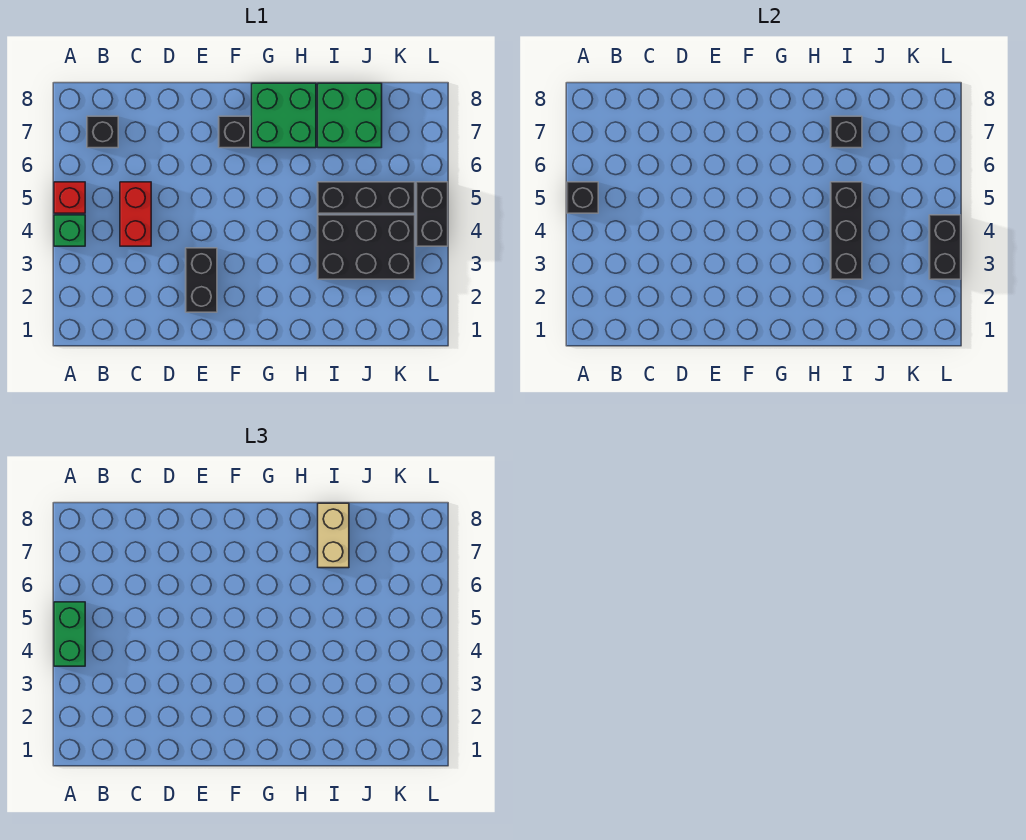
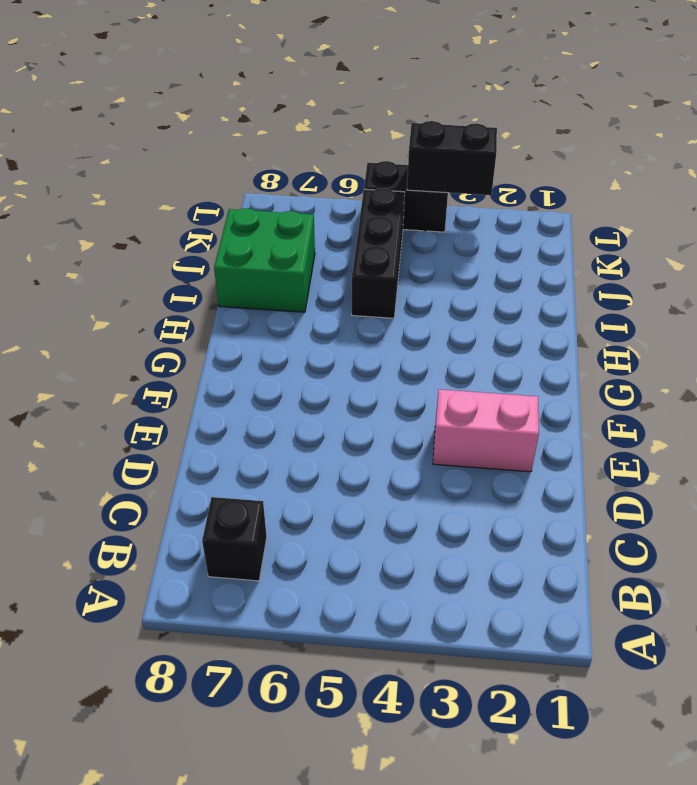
pink brick E2:E3 level 1 -> black brick E2:E3 level 1
none -> green brick A4 level 1
none -> red brick A5 level 1
none -> red brick C4:C5 level 1

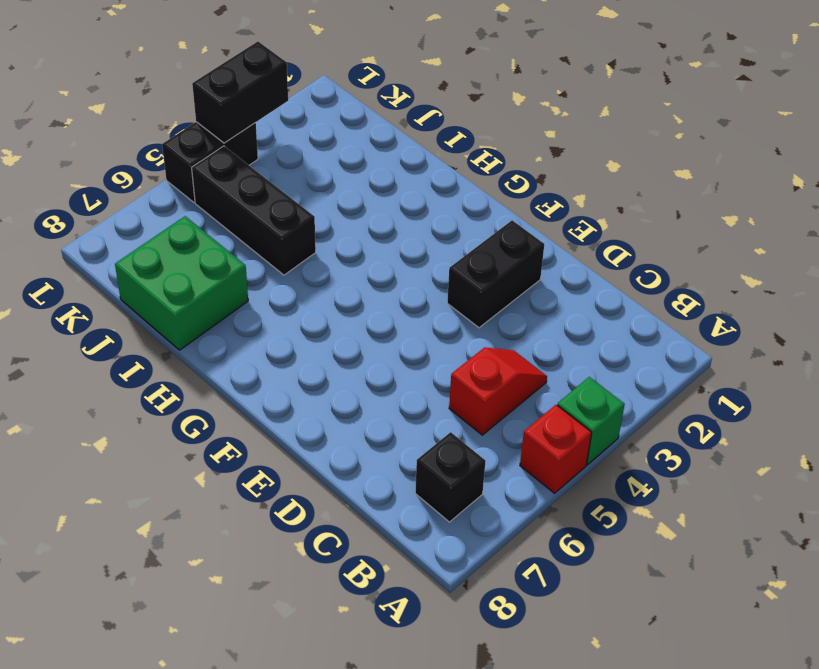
red slope C4:C5 level 1 top 5 -> red brick C4:C5 level 1
none -> black brick F7 level 1
none -> green brick G7:H8 level 1
none -> black brick I3:K4 level 1

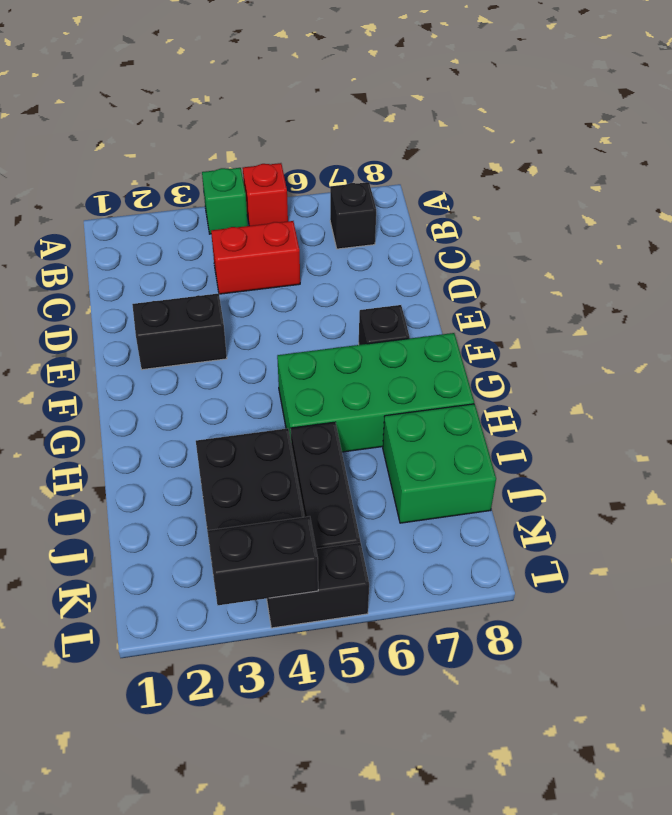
green brick G5:H8 level 1 -> green brick G7:H8 level 1
none -> black brick A5 level 2
none -> black brick I3:I5 level 2
none -> black brick I7 level 2

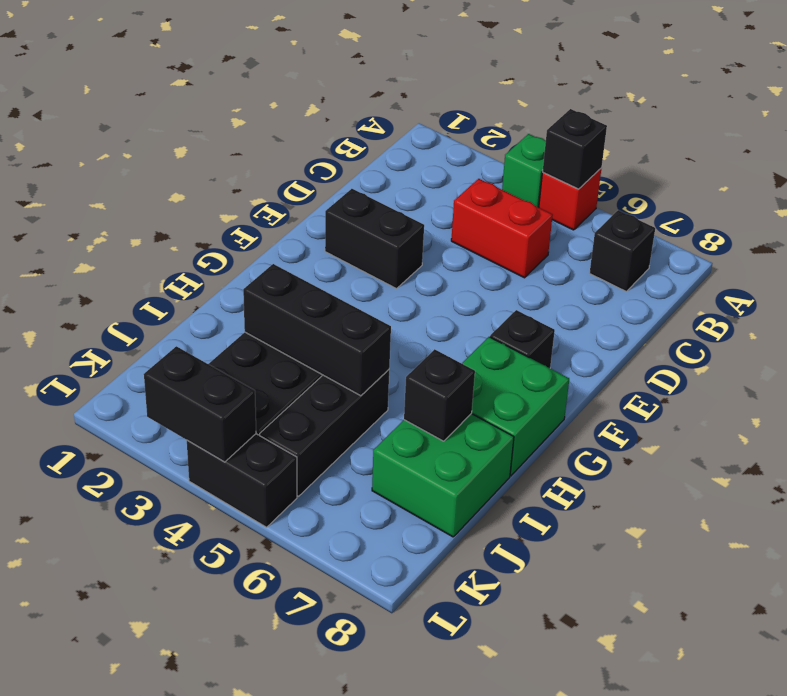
none -> green brick A4:A5 level 3
none -> tan brick I7:I8 level 3

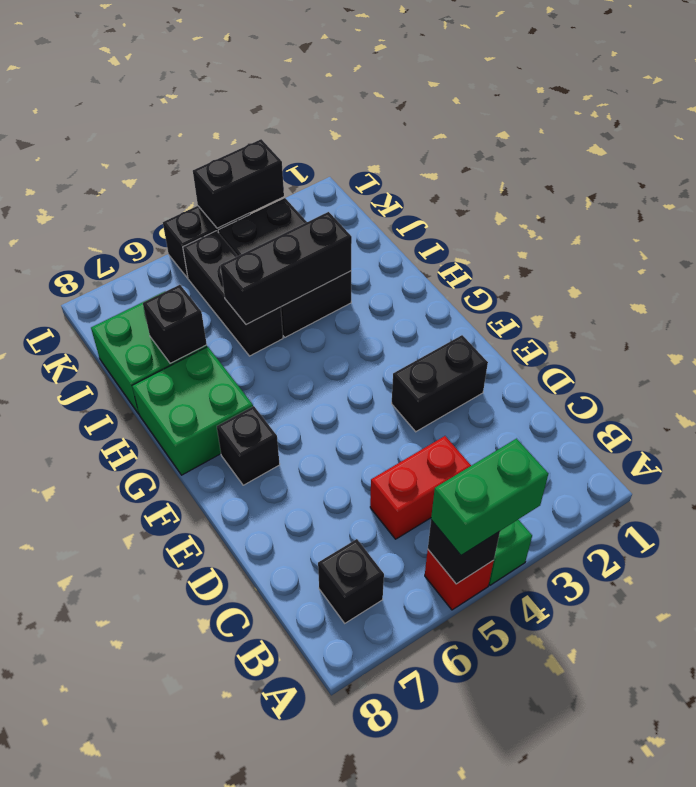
none -> tan brick I7:I8 level 3

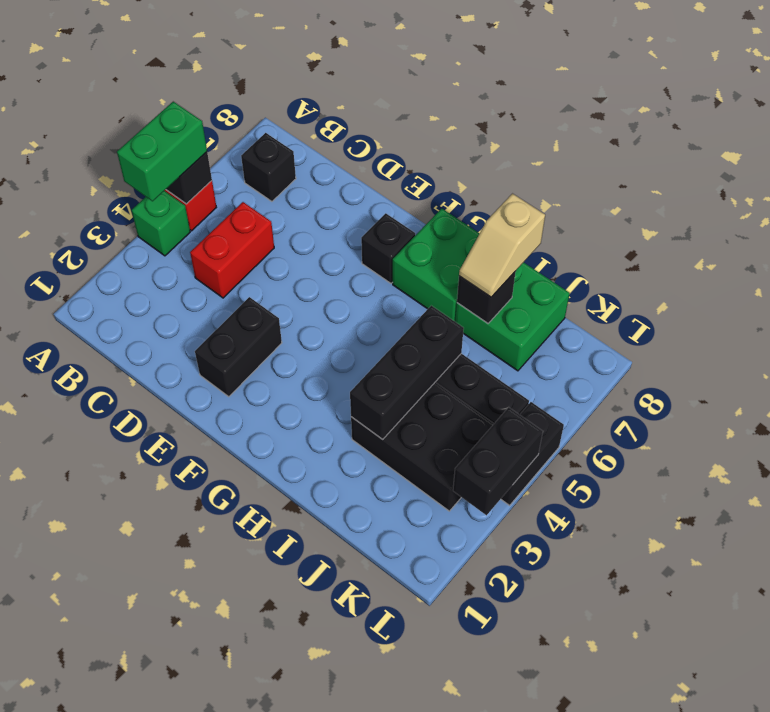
tan slope I7:I8 level 3 top 8 -> tan brick I7:I8 level 3

